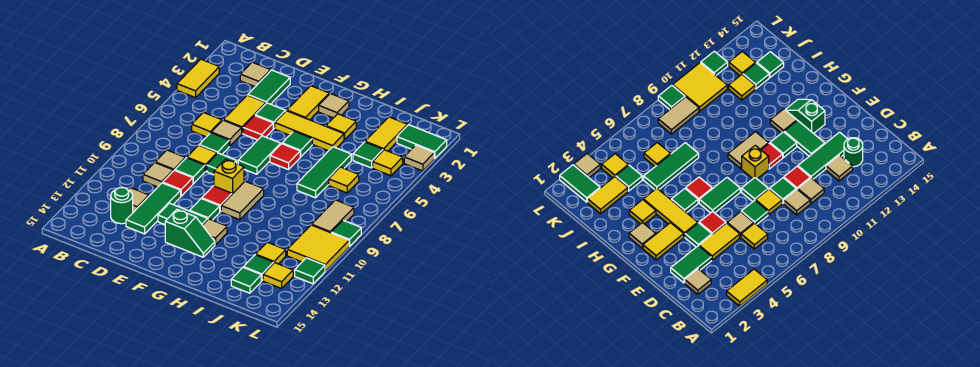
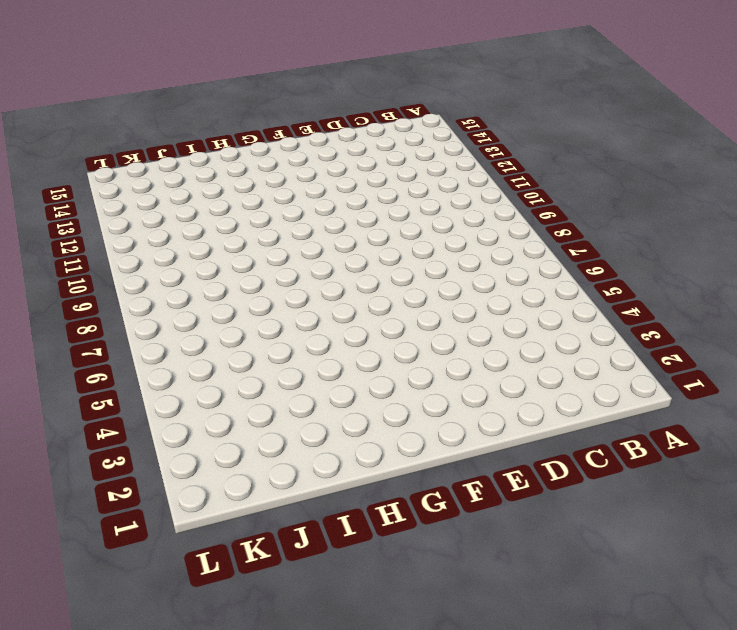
none -> yellow tile A3:A4 level 1
none -> tan tile C2 level 1
none -> yellow tile C6 level 1
none -> tan tile C9 level 1

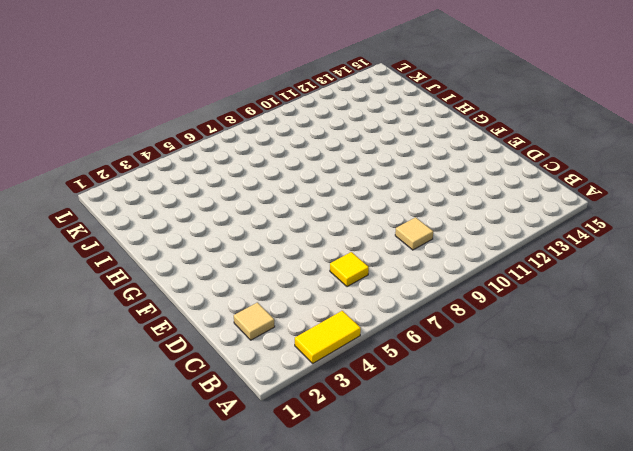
none -> tan tile C10 level 1
none -> tan tile C12 level 1
none -> green round brick C13 level 1
none -> green tile D2:D3 level 1

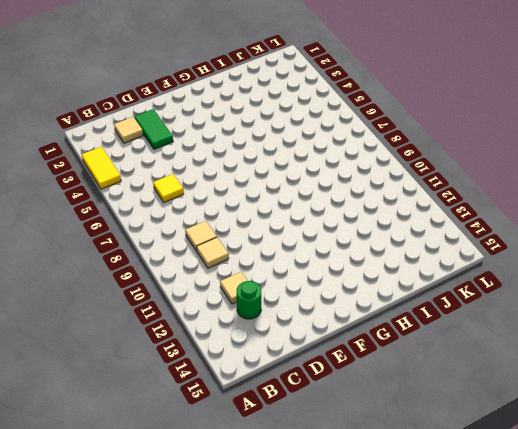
none -> yellow tile D4:D5 level 1
none -> tan tile D6 level 1
none -> green tile D7 level 1
none -> yellow tile D8 level 1

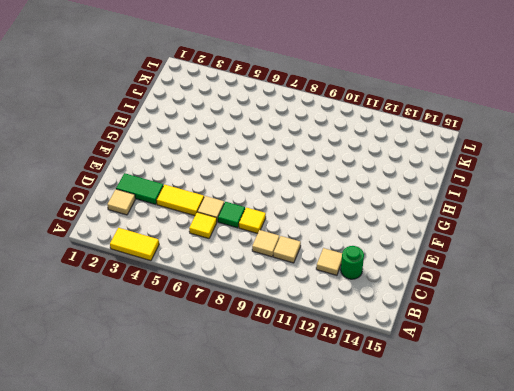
none -> green tile D9 level 1
none -> red tile D10 level 1
none -> green tile D11:D13 level 1
none -> green tile E4 level 1

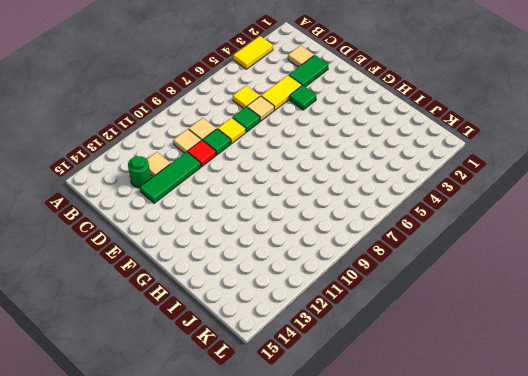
none -> red tile E5 level 1
none -> green tile E8 level 1
none -> green tile E12:F12 level 1
none -> yellow tile F2:F3 level 1

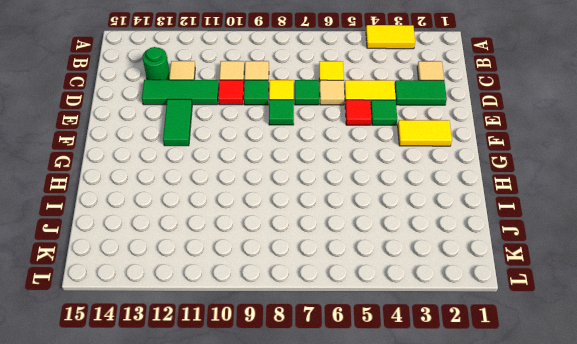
none -> yellow tile F4:H4 level 1
none -> green tile F6:F7 level 1
none -> yellow brick F9 level 1
none -> red tile F10 level 1

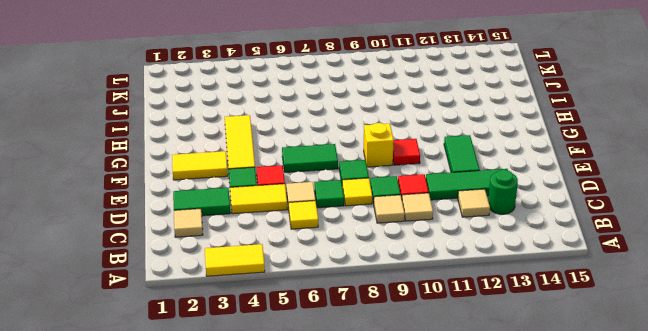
none -> green tile F11 level 1
none -> green slope F13:G13 level 1 top F
none -> tan tile G2 level 1
none -> green tile G5 level 1

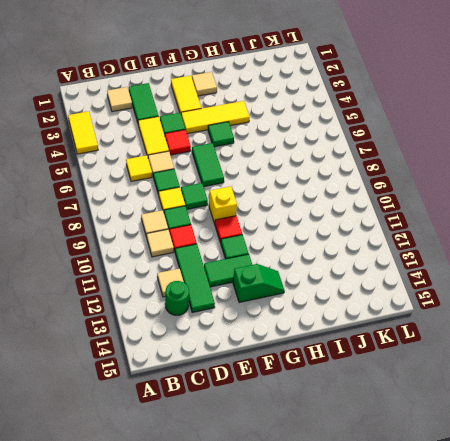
none -> red tile G6 level 1
none -> tan tile G9:G10 level 1
none -> tan tile G12 level 1
none -> yellow tile H3 level 1

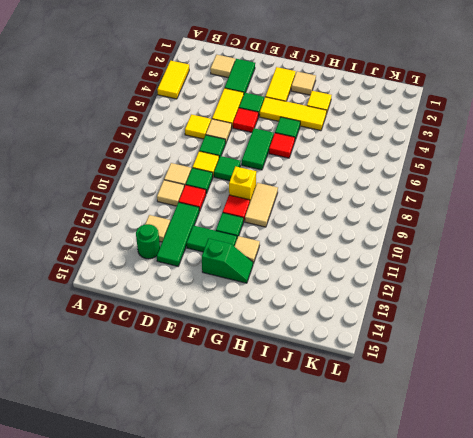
none -> green tile I5:I7 level 1
none -> yellow tile J2:J3 level 1
none -> green tile J4 level 1
none -> yellow tile J6 level 1

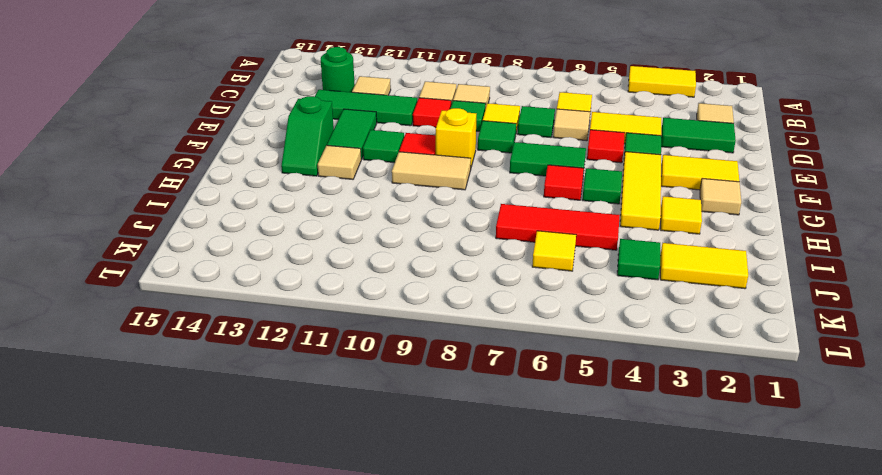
red tile I5:I7 level 1 -> green tile I5:I7 level 1
none -> yellow tile J12 level 1
none -> green tile J13 level 1
none -> green tile J14 level 1
none -> green tile K2:L2 level 1

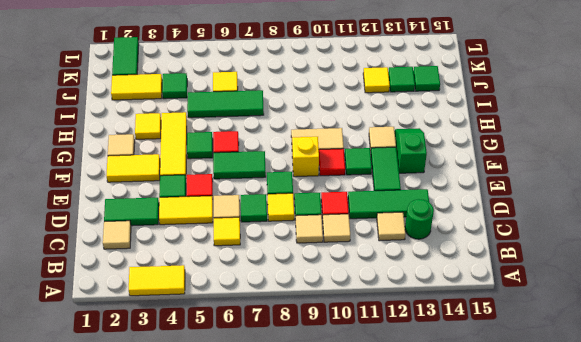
none -> yellow tile K4 level 1
none -> tan tile K8:K9 level 1
none -> yellow tile K10:L11 level 1
none -> yellow tile K13 level 1

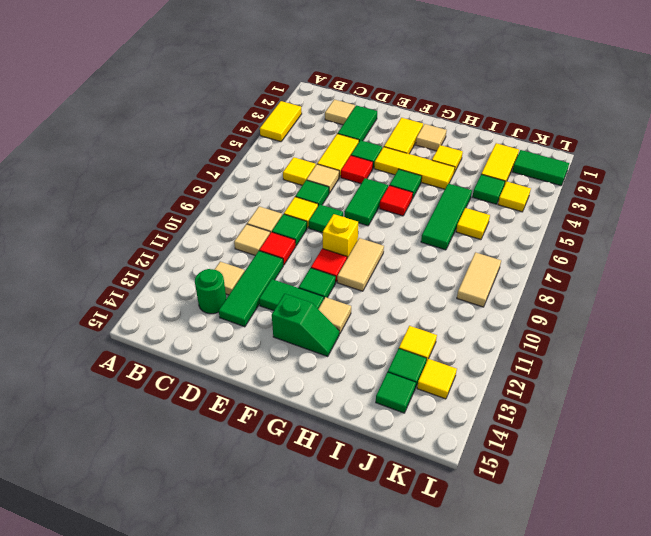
none -> yellow tile K10:L11 level 1
none -> tan tile L3 level 1
none -> green tile L9 level 1
none -> green tile L12 level 1

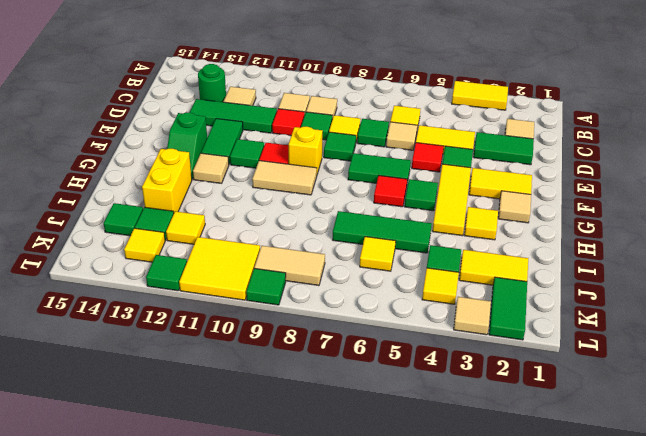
yellow brick H13:I13 level 1 -> none

